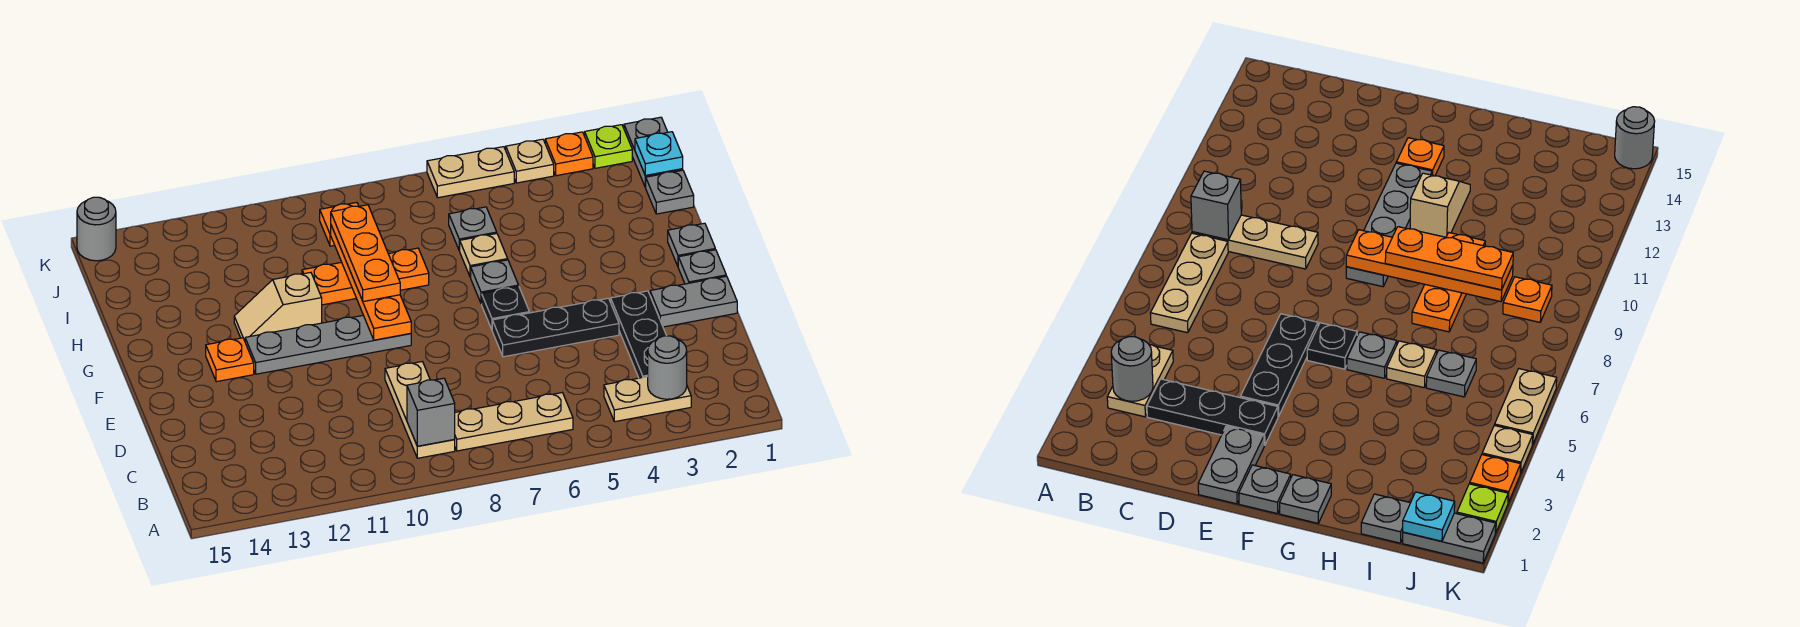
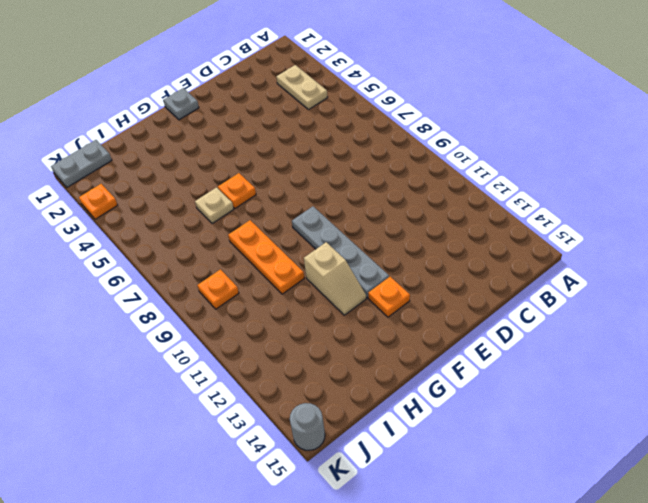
orange plate G6 level 1 -> grey plate G6 level 1
none -> tan plate B6:B8 level 1
none -> tan plate B9:D9 level 1
none -> black plate C3:E3 level 1

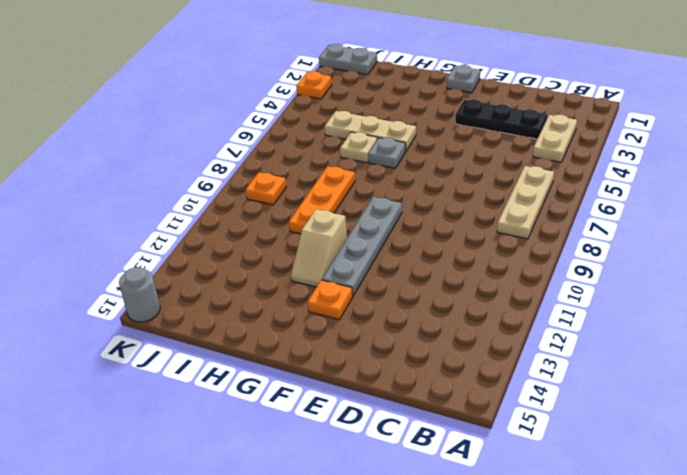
tan plate G5:I5 level 1 -> tan plate B9:D9 level 1
none -> grey plate E1:E2 level 1
none -> black plate E4:E6 level 1
none -> black plate F6 level 1

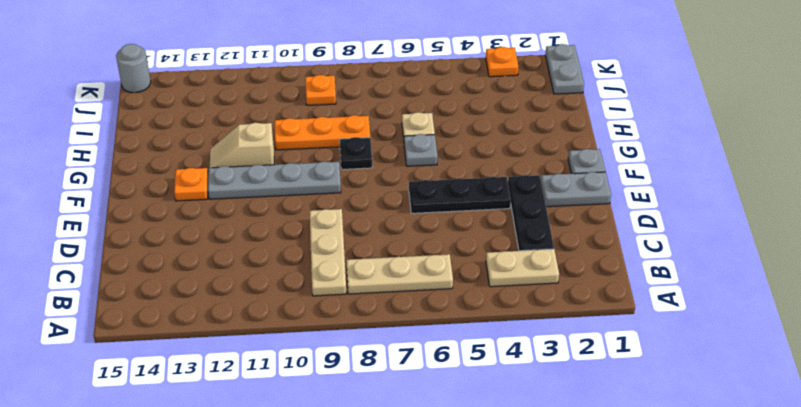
black plate G8 level 1 -> black plate F6 level 1
none -> grey plate G1 level 1
none -> grey plate I1 level 1
none -> grey plate I6 level 1

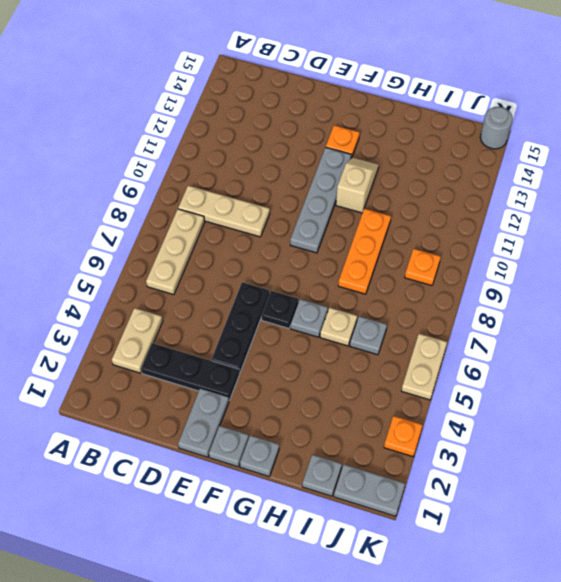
none -> lime plate K2 level 1
none -> tan plate K4 level 1
none -> grey round brick B3 level 2

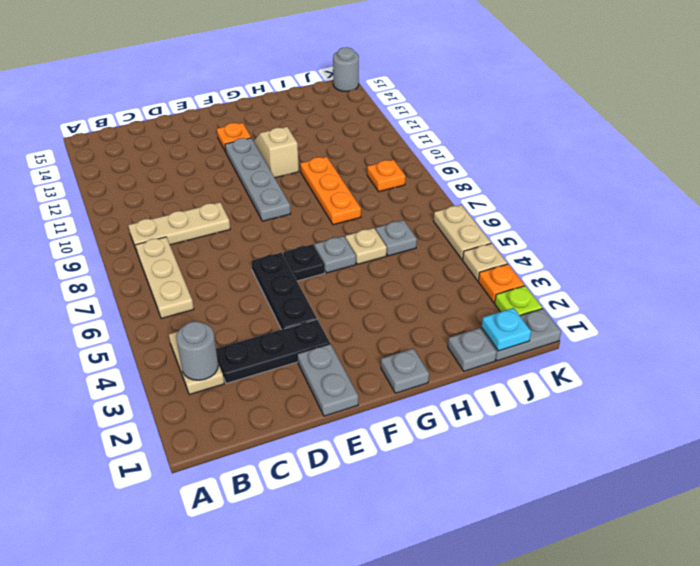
none -> grey plate F1 level 1
none -> grey brick B9 level 2
none -> orange plate F9:I9 level 2

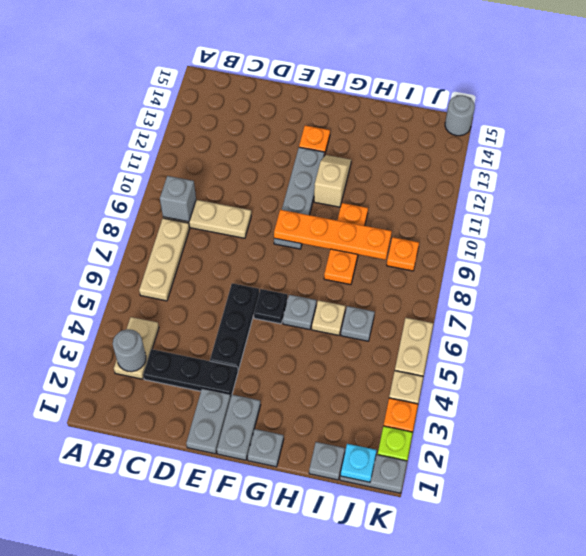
grey plate F1:F2 level 1 -> grey plate F1 level 1
none -> orange plate G9:I9 level 3

